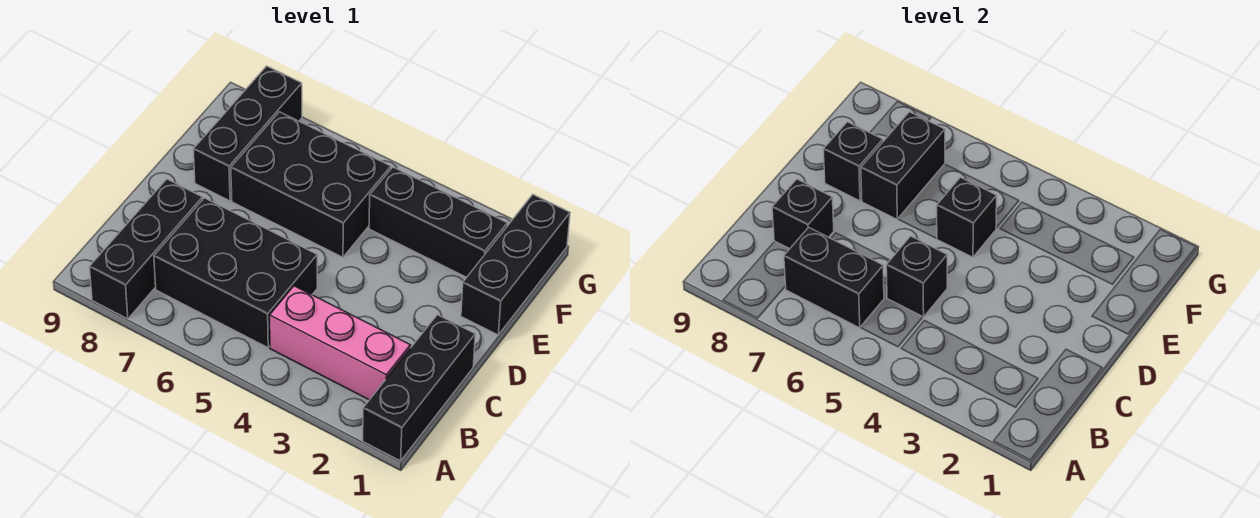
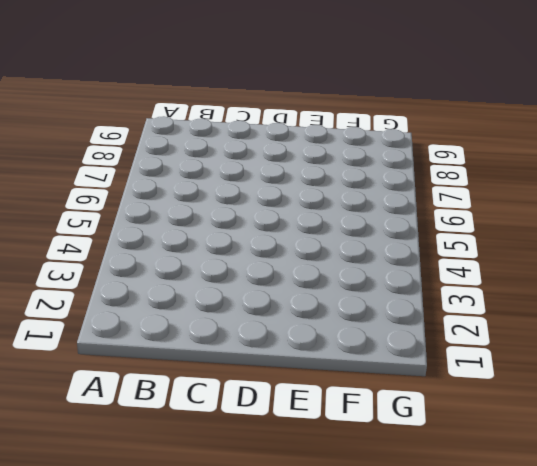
none -> black brick A1:C1 level 1
none -> black brick A8:C8 level 1
none -> pink brick B2:B4 level 1

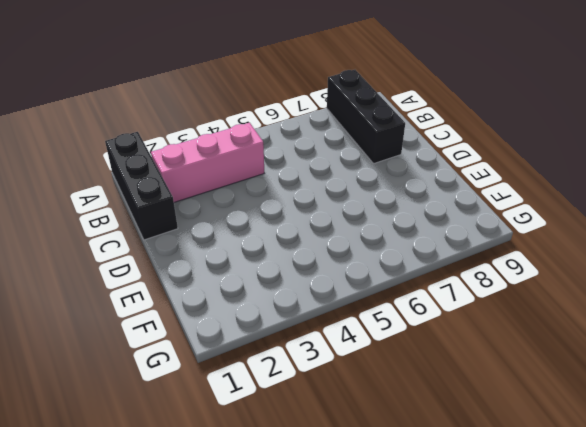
none -> black brick B5:C7 level 1
none -> black brick E1:G1 level 1
none -> black brick E5:F7 level 1

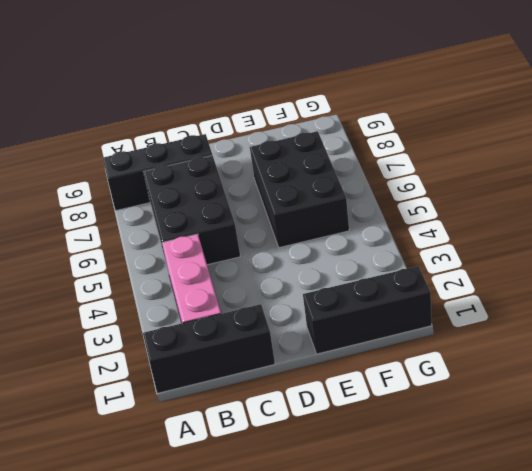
none -> black brick E8:G8 level 1
none -> black brick F2:F4 level 1
none -> black brick B6:B7 level 2

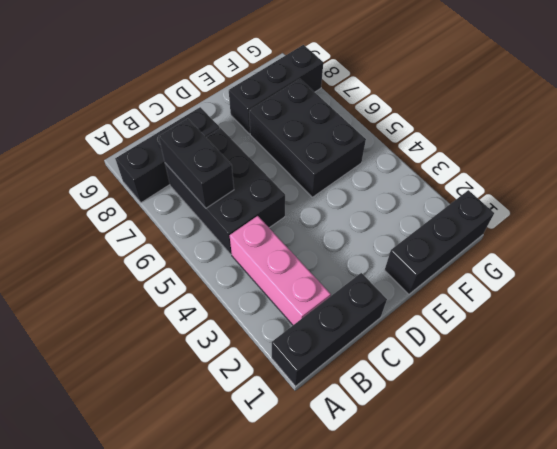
none -> black brick F2:F4 level 1
none -> black brick C5 level 2
none -> black brick C8 level 2

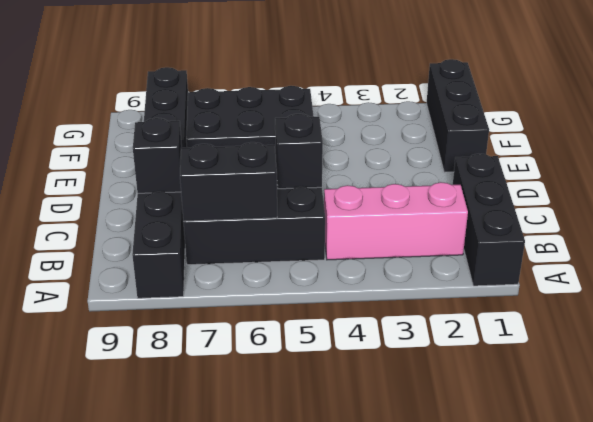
none -> black brick F2:F4 level 1
none -> black brick E5 level 2
none -> black brick E7:F7 level 2

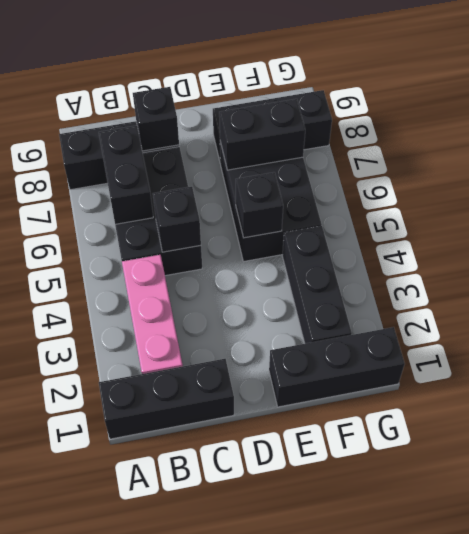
none -> black brick E8 level 2

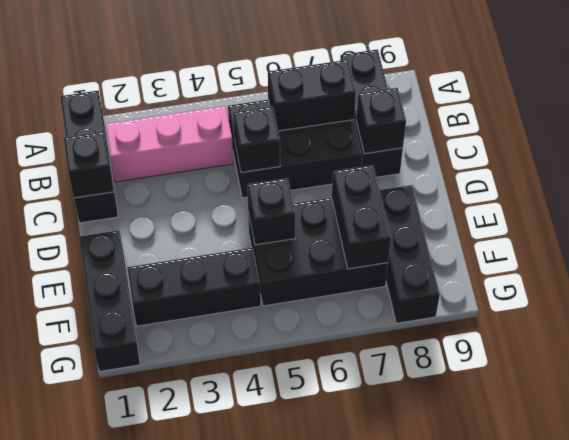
black brick C1 level 2 -> black brick E8 level 2

